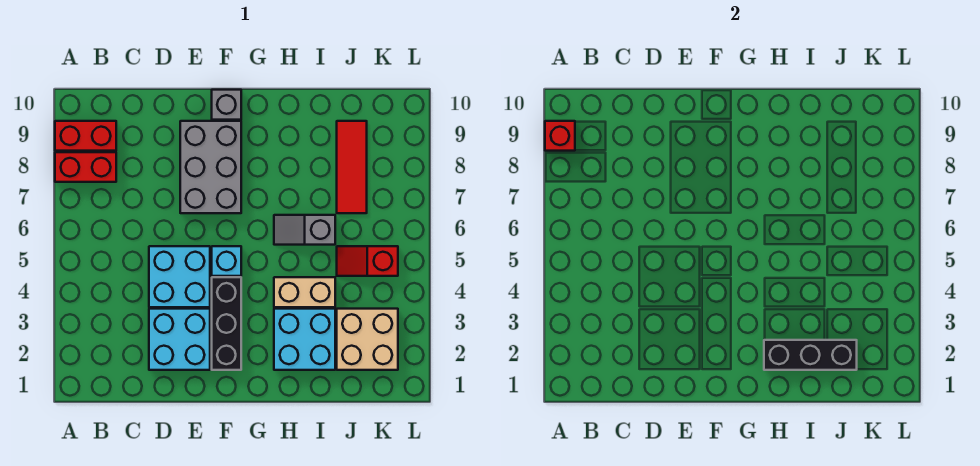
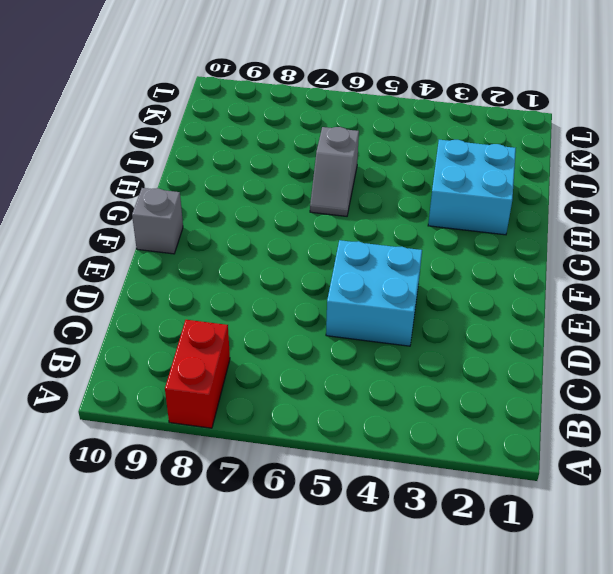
none -> red brick A9:B9 level 1
none -> cyan brick D2:E3 level 1
none -> grey brick E7:F9 level 1

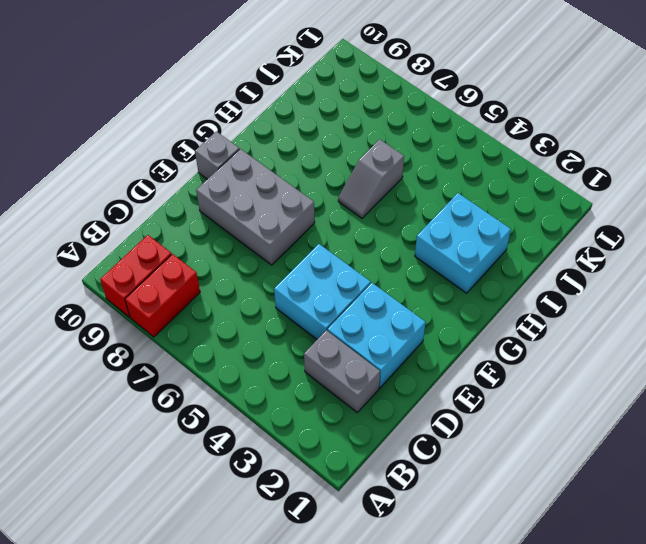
grey brick C2:C3 level 1 -> none
none -> black brick F2:F4 level 1
none -> cyan brick F5 level 1
none -> tan brick H4:I4 level 1

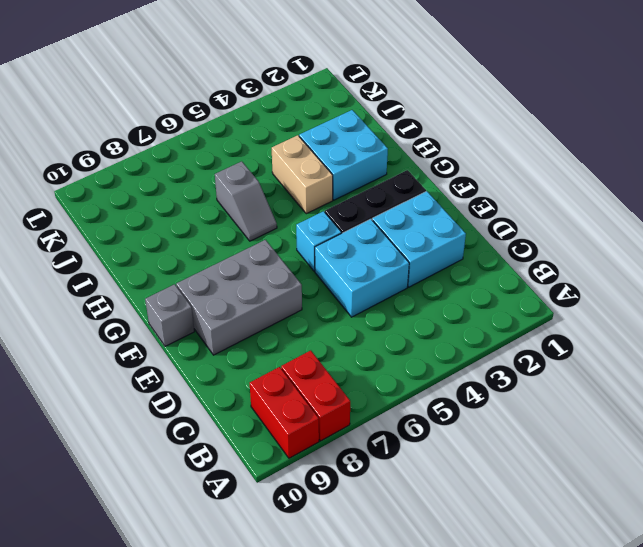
none -> tan brick J2:K3 level 1
none -> red slope J5:K5 level 1 top K
none -> red tile J7:J9 level 1

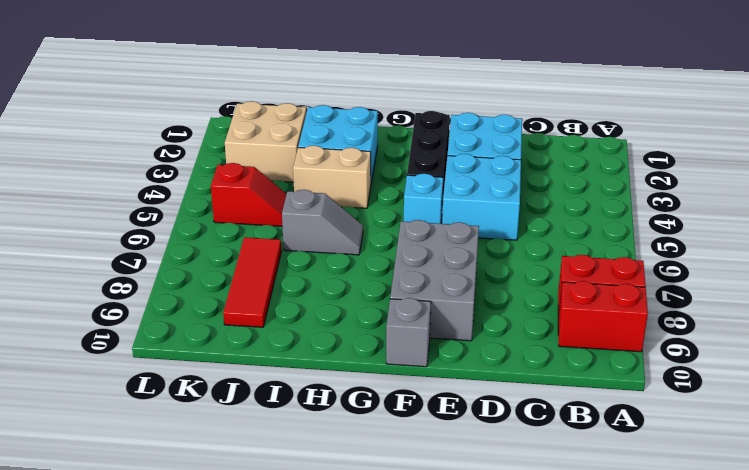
none -> red brick A9 level 2
none -> black brick H2:J2 level 2

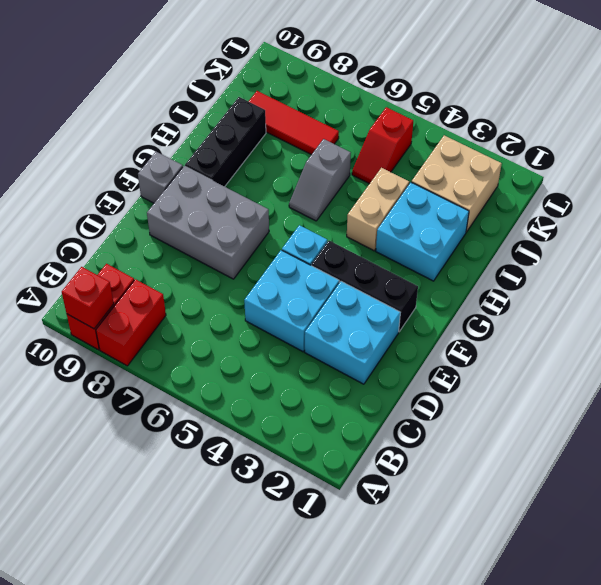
black brick G9:I9 level 1 -> black brick H2:J2 level 2

